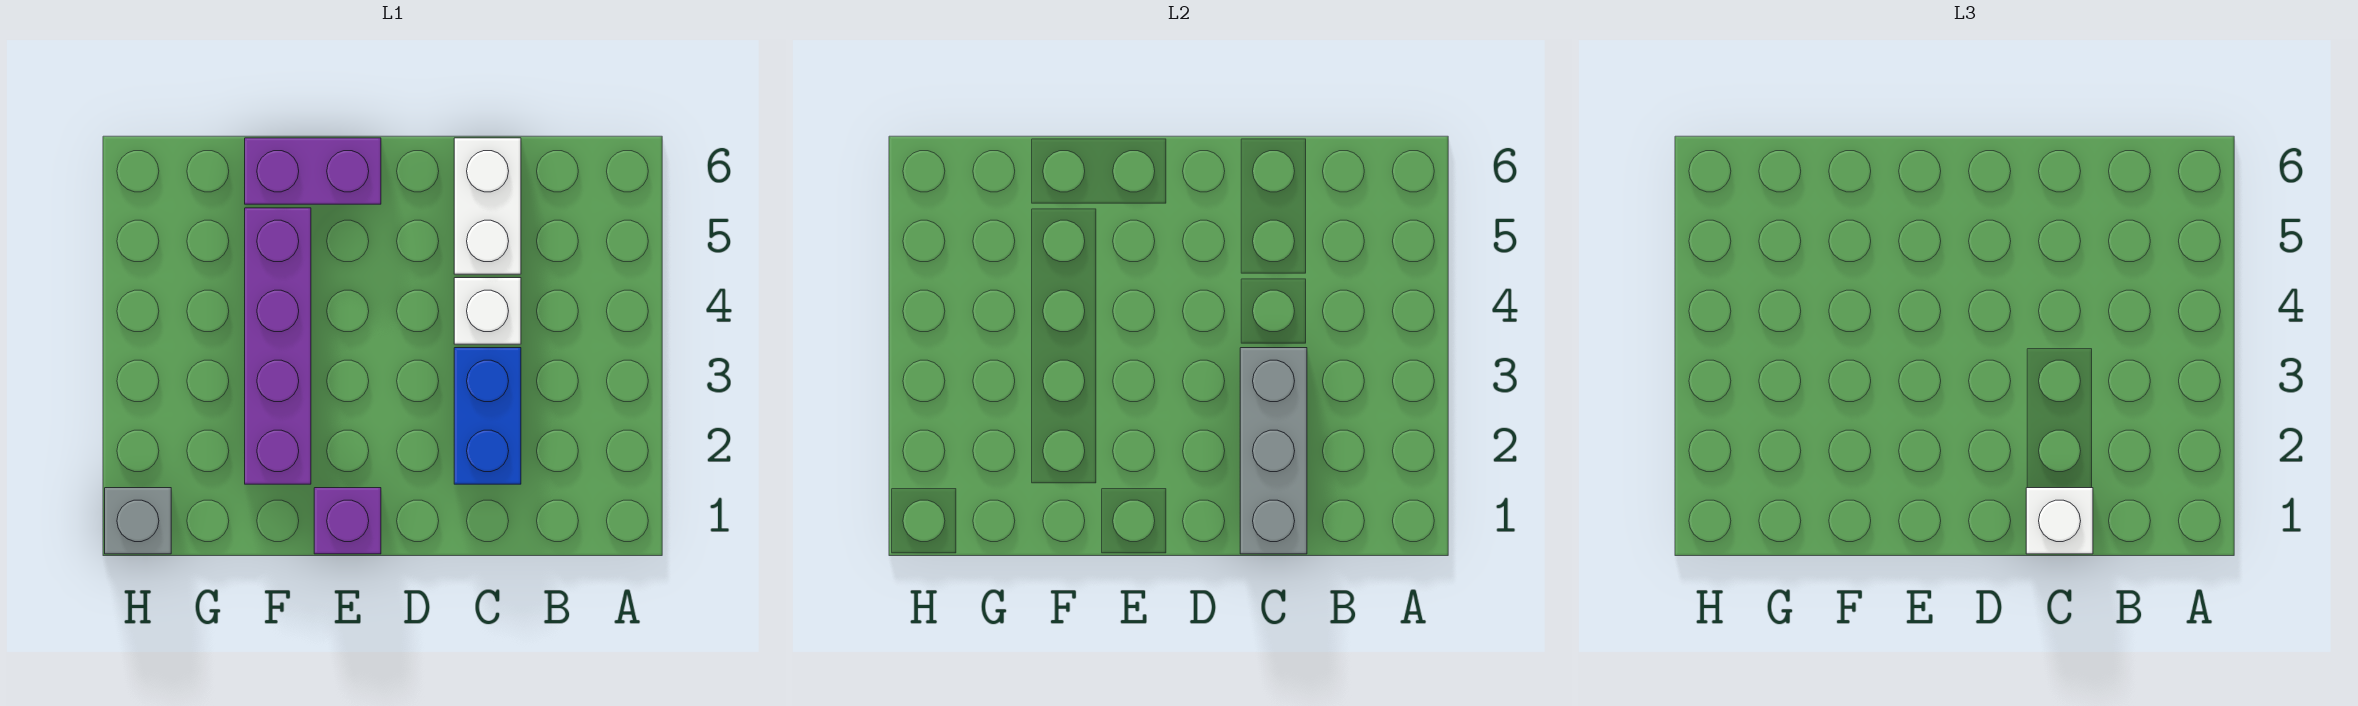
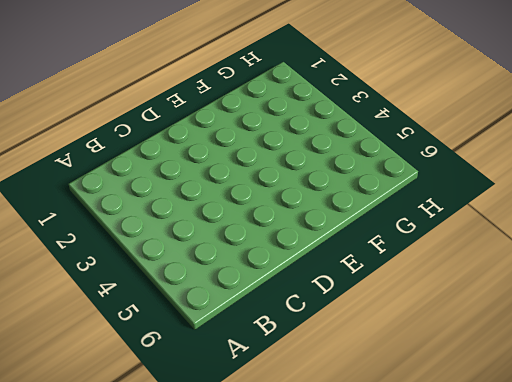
none -> blue brick C2:C3 level 1
none -> white brick C4 level 1

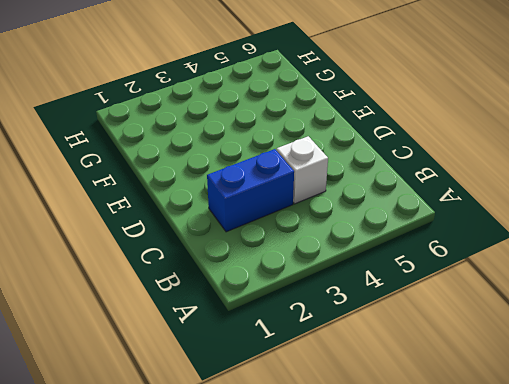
none -> white brick C5:C6 level 1
none -> purple brick E1 level 1

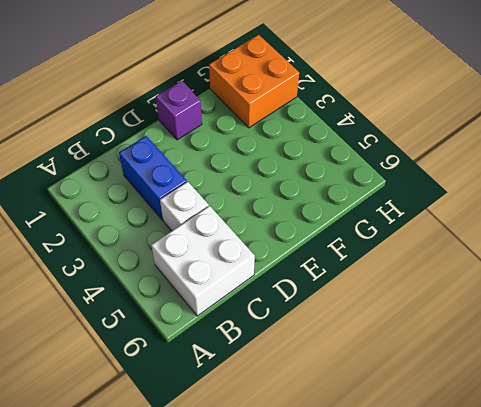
white brick B5:C6 level 1 -> white brick C5:C6 level 1
orange brick G1:H2 level 1 -> grey brick H1 level 1
none -> purple brick E6:F6 level 1
none -> purple brick F2:F5 level 1

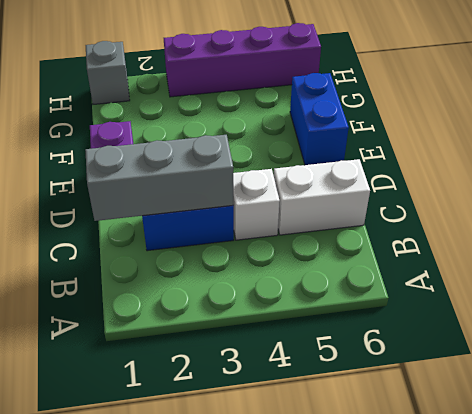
blue brick E6:F6 level 1 -> purple brick E6:F6 level 1
purple brick H3:H6 level 1 -> purple brick F2:F5 level 1
none -> white brick C1 level 3

